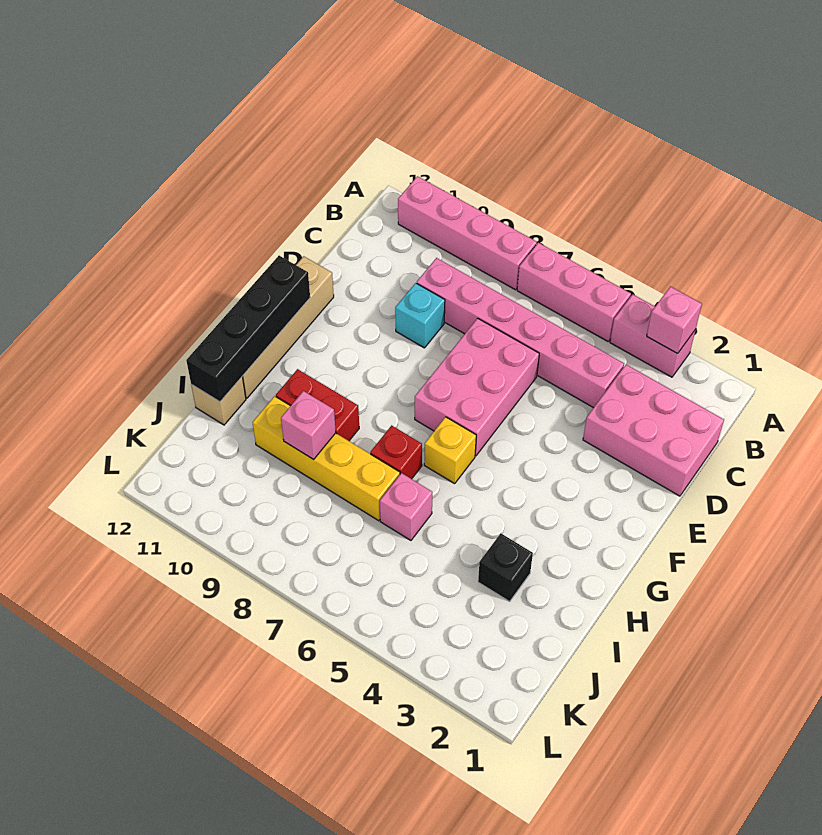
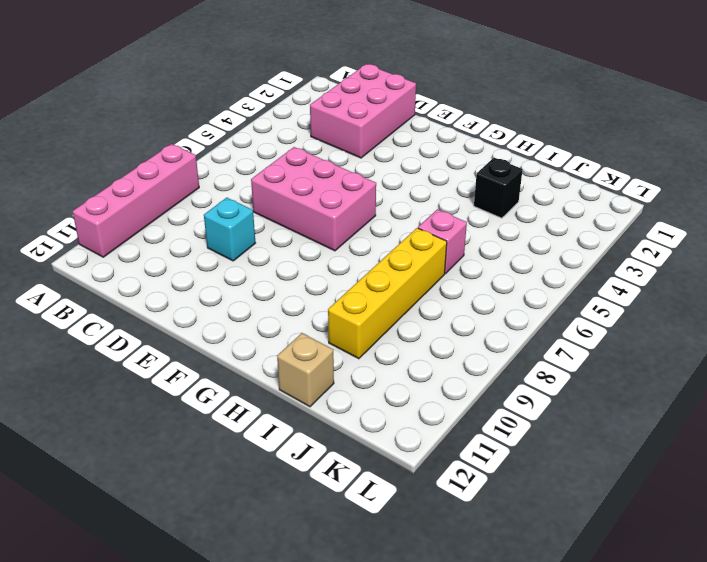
none -> pink brick A3:A4 level 1
none -> pink brick A5:A7 level 1
none -> pink brick C4:C9 level 1

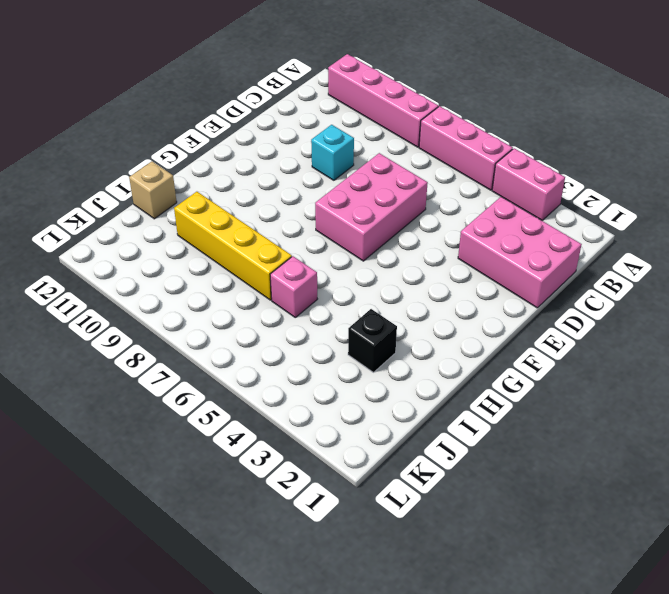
none -> pink brick C4:C9 level 1
none -> tan brick E12:H12 level 1
none -> yellow brick G6 level 1

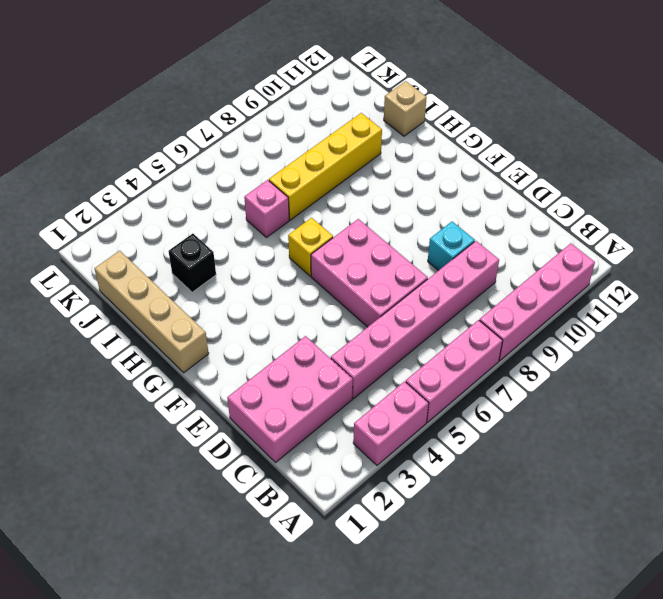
tan brick G1:J1 level 1 -> tan brick E12:H12 level 1
none -> red brick H7 level 1
none -> red brick H9:H10 level 1
none -> pink brick A3 level 2

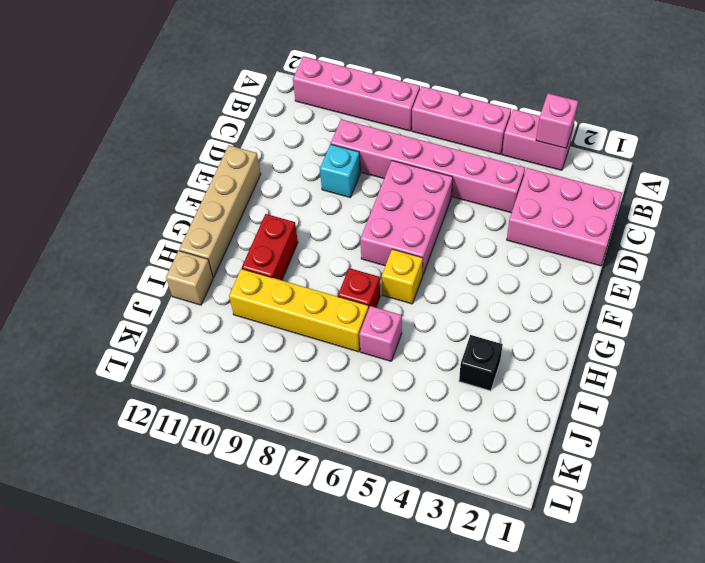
red brick G10:H10 level 1 -> red brick H9:H10 level 1
none -> black brick F12:I12 level 2
none -> pink brick I9 level 2

